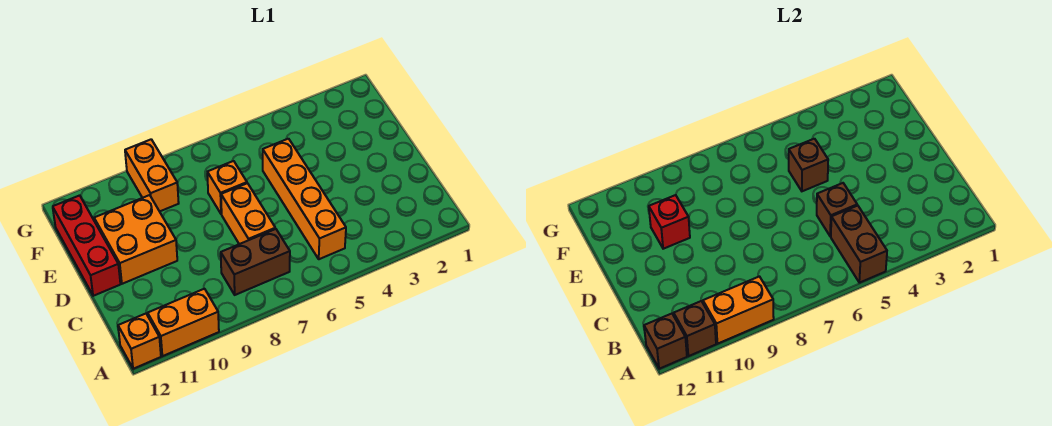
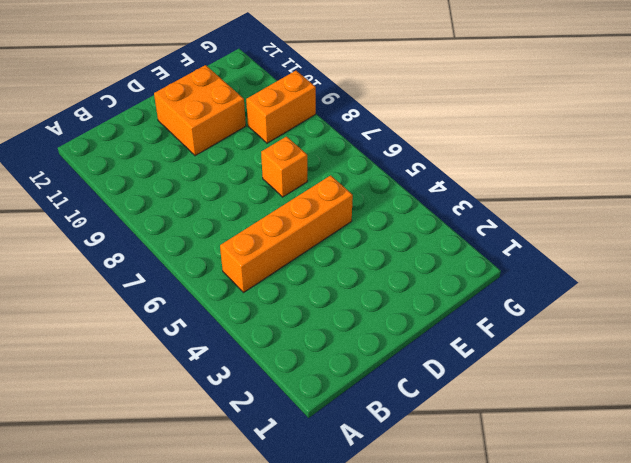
none -> orange brick A10:A11 level 1
none -> orange brick A12 level 1
none -> brown brick B7:B8 level 1

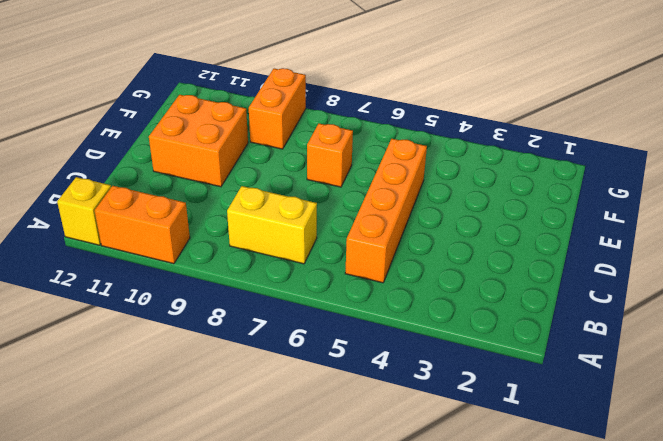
yellow brick A12 level 1 -> orange brick A12 level 1
yellow brick B7:B8 level 1 -> brown brick B7:B8 level 1
none -> orange brick C7:D7 level 1
none -> red brick D12:F12 level 1
none -> brown brick A5:B5 level 2

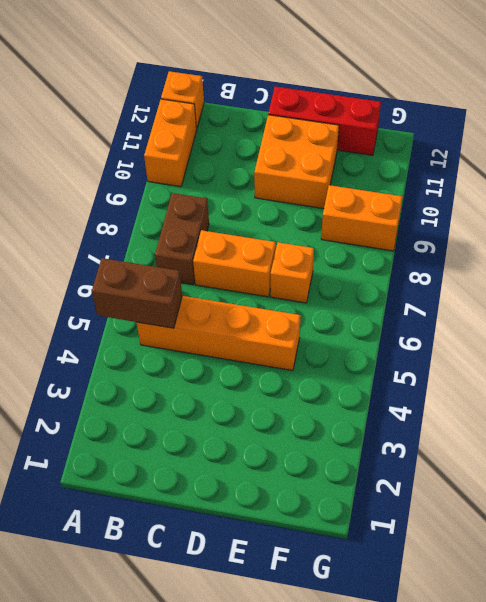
none -> orange brick A9:A10 level 2
none -> brown brick A11 level 2
none -> brown brick A12 level 2

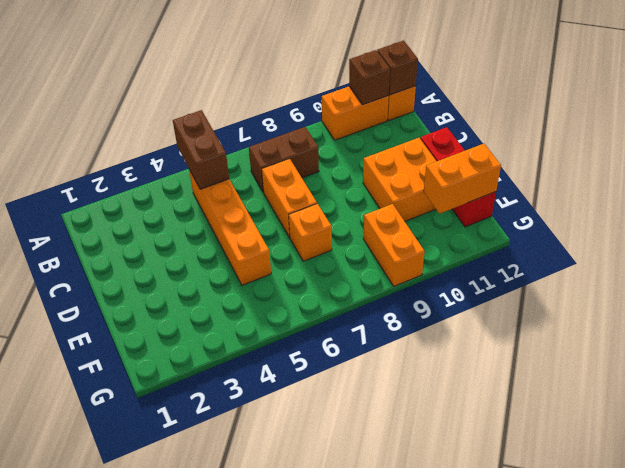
orange brick F11:F12 level 2 -> orange brick A9:A10 level 2
none -> brown brick C5 level 2
none -> brown brick E5 level 2
none -> red brick E10 level 2

